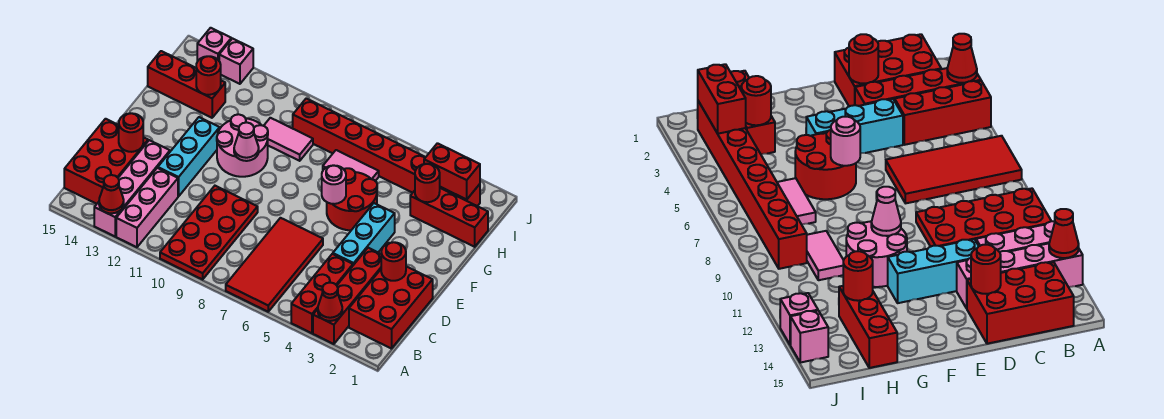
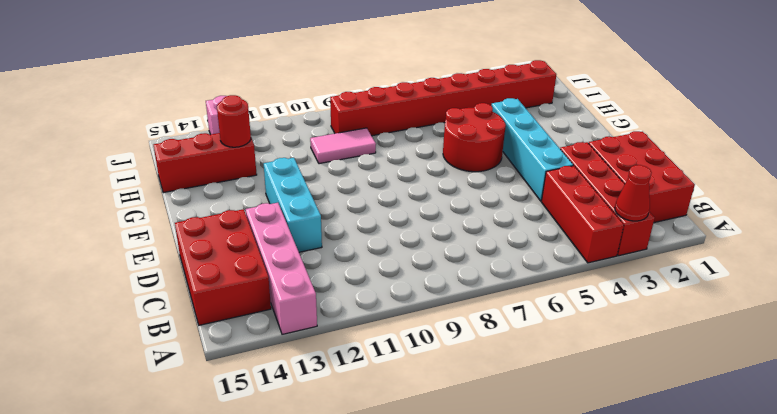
cyan brick D4:G4 level 1 -> cyan brick D4:F4 level 1
none -> red tile A6:D7 level 1
none -> red plate A9:D10 level 1
none -> pink brick A12:C12 level 1

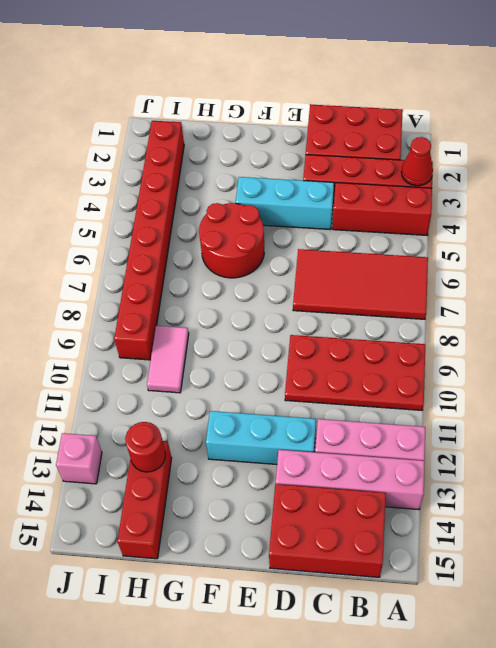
none -> pink round brick F10:G11 level 1
none -> red brick H1:H3 level 1
none -> pink tile H6:H7 level 1

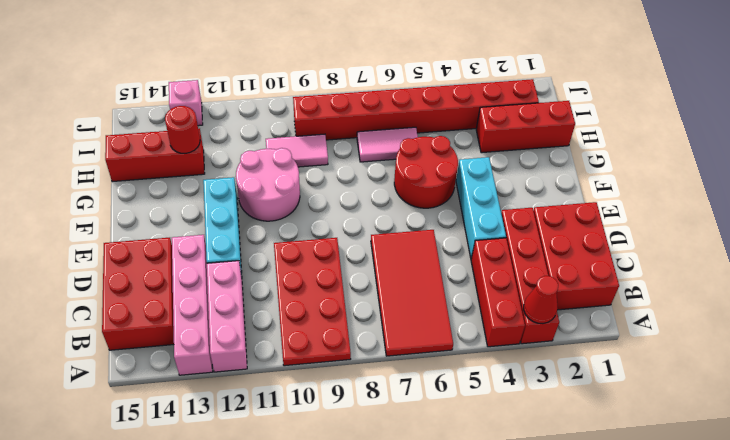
none -> pink brick J14 level 1
none -> red cone A13 level 2
none -> red round brick D2 level 2

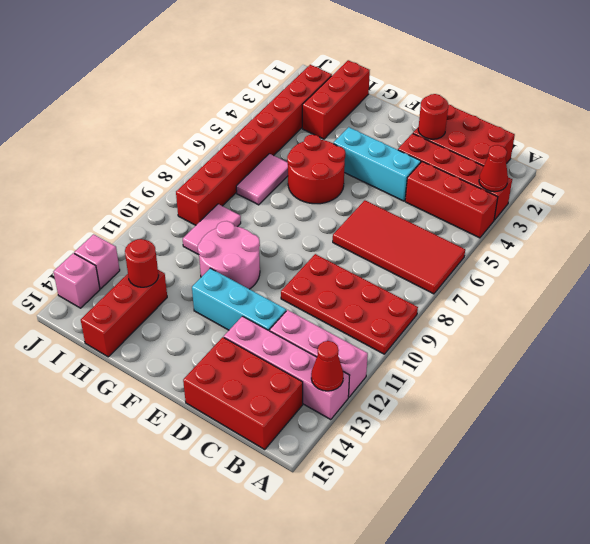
none -> red round brick D14 level 2
none -> pink round brick F6 level 2
none -> pink cone F10 level 2

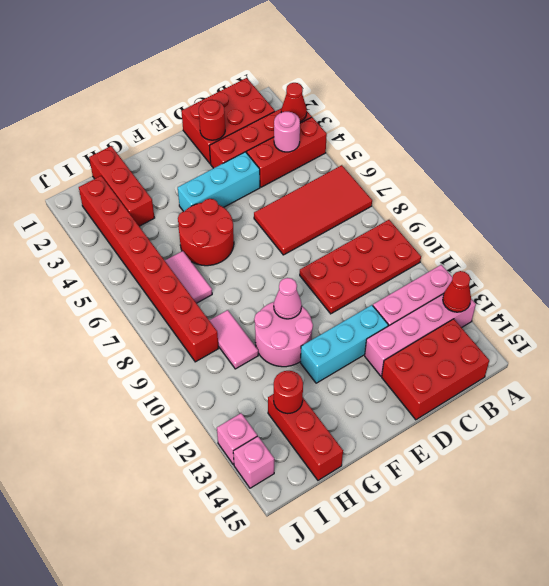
pink round brick B4 level 2 -> pink round brick F6 level 2
none -> red round brick D14 level 2
none -> red round brick H3 level 2
none -> red brick I2:I3 level 2

